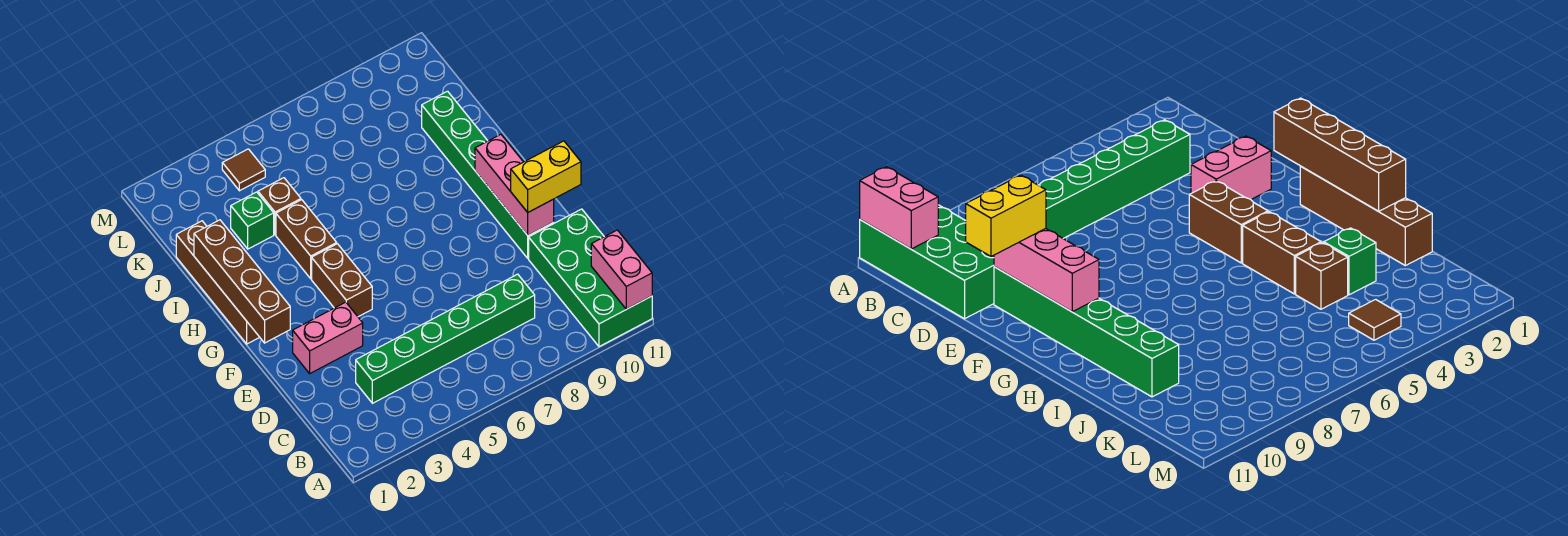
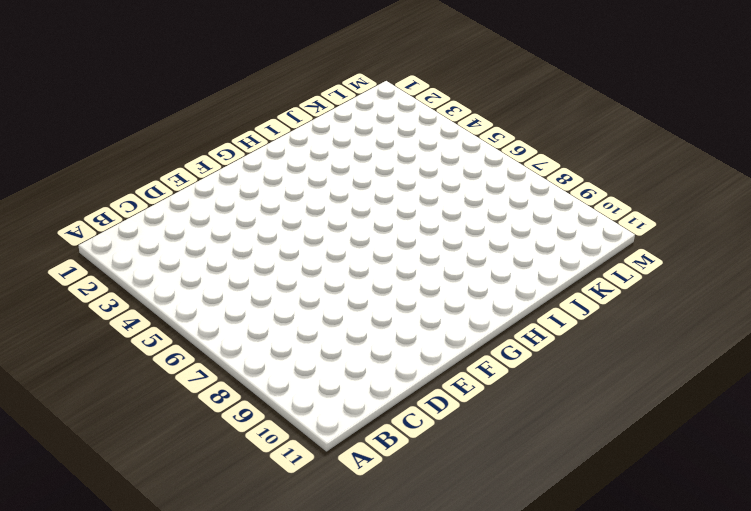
none -> green brick A10:D11 level 1
none -> green brick C3:C8 level 1
none -> pink brick E2:E3 level 1

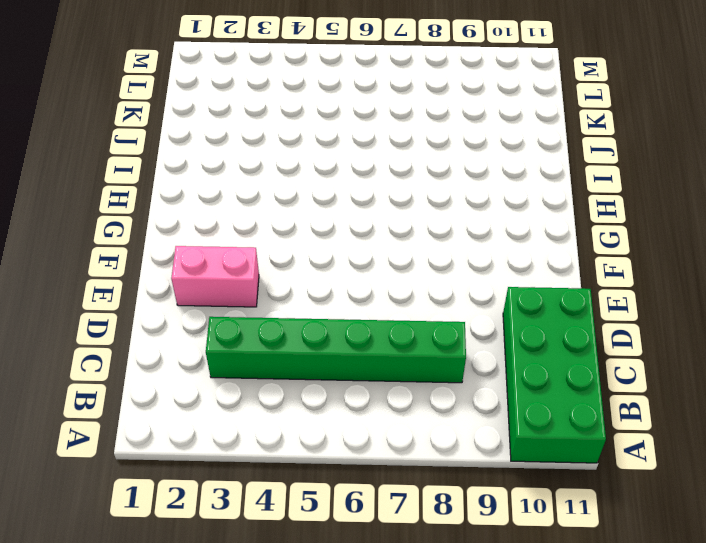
none -> green brick E10:J10 level 1
none -> brown brick F4:G4 level 1
none -> brown brick G1:J1 level 1

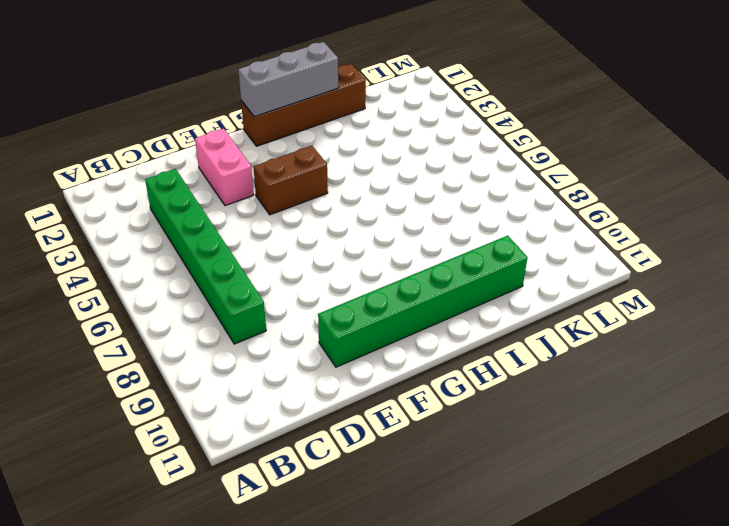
grey brick G1:I1 level 2 -> brown brick F1:I1 level 2
none -> green brick A10:D11 level 1
none -> brown brick H4:I4 level 1
none -> green brick J3 level 1

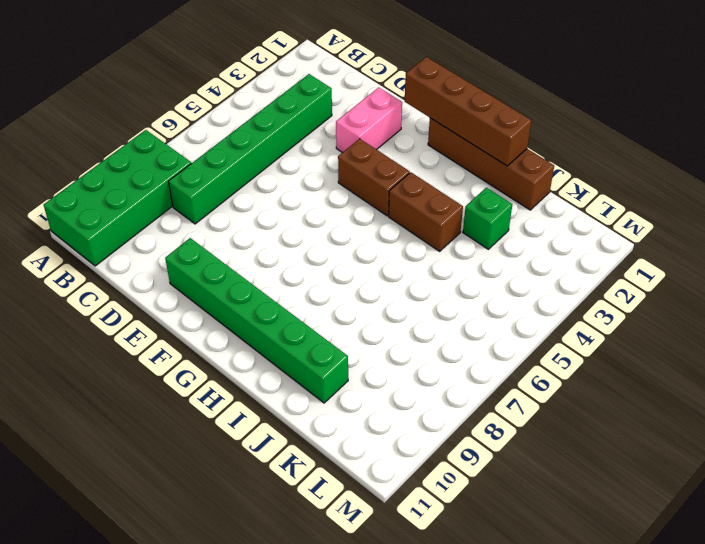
green brick A8:B11 level 1 -> green brick A10:D11 level 1
none -> brown brick J4 level 1
none -> brown tile L4 level 1
none -> pink brick A11:B11 level 2

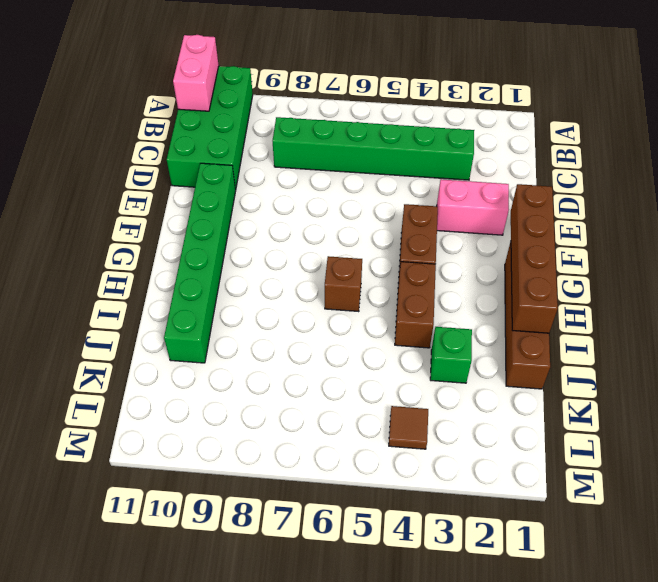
brown brick H6 level 1 -> brown brick J4 level 1
none -> pink brick E10:G10 level 2
none -> yellow brick E10:E11 level 3

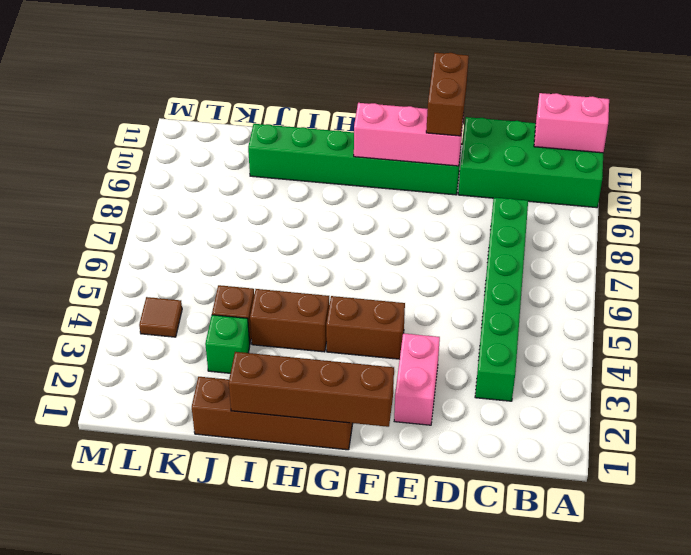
brown brick E10:E11 level 3 -> yellow brick E10:E11 level 3

